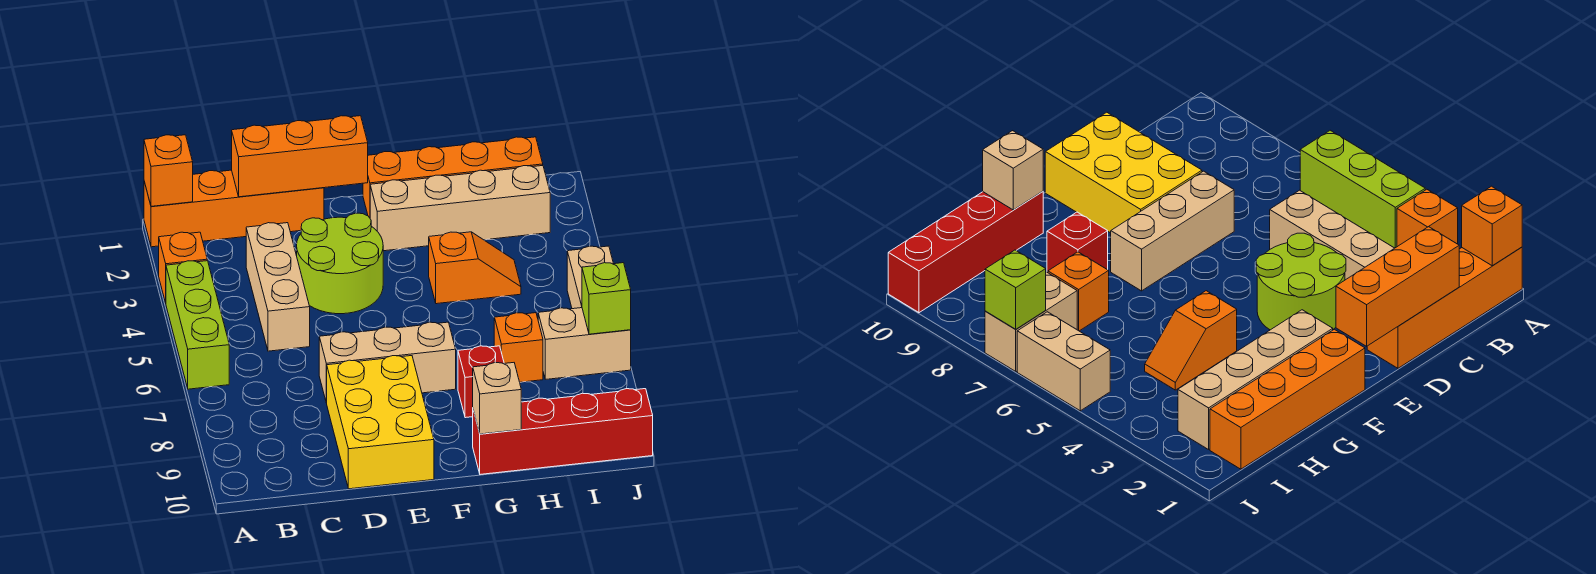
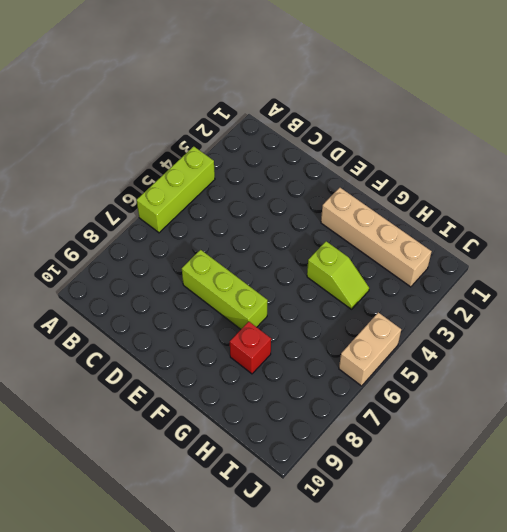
lime brick D7:F7 level 1 -> tan brick D7:F7 level 1
lime slope G4:H4 level 1 top G -> orange slope G4:H4 level 1 top G
none -> orange brick A1:D1 level 1
none -> orange brick A3 level 1
none -> tan brick C3:C5 level 1

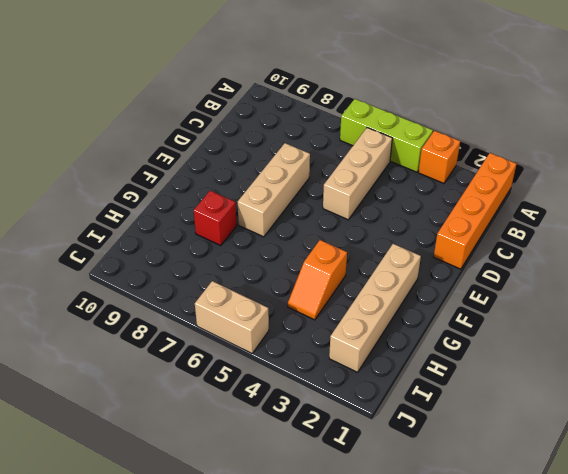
tan brick B5:D5 level 1 -> tan brick C3:C5 level 1
none -> lime round brick D3:E4 level 1
none -> yellow brick D8:E10 level 1
none -> orange brick F1:I1 level 1

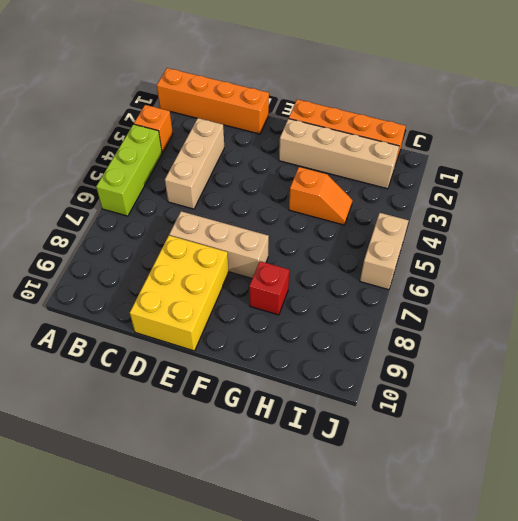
none -> lime round brick D3:E4 level 1
none -> red brick G10:J10 level 1
none -> orange brick H7 level 1

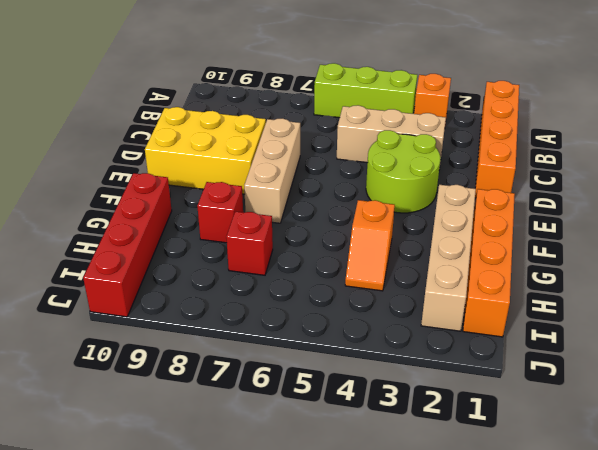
red brick H7 level 1 -> orange brick H7 level 1
none -> tan brick I7:J7 level 1
none -> tan brick J5:J6 level 1
none -> orange brick A1 level 2

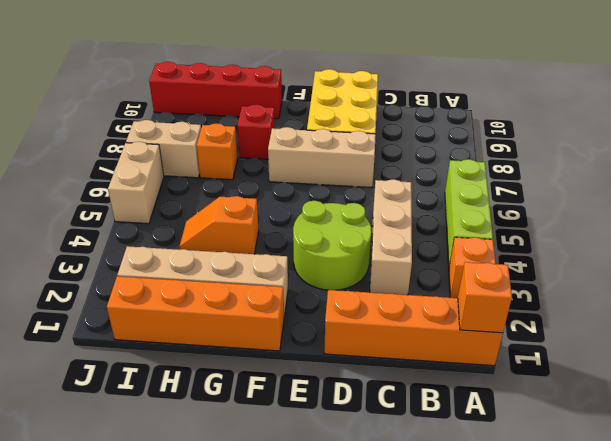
none -> orange brick C1:E1 level 2
none -> tan brick G10 level 2
none -> lime brick J7 level 2

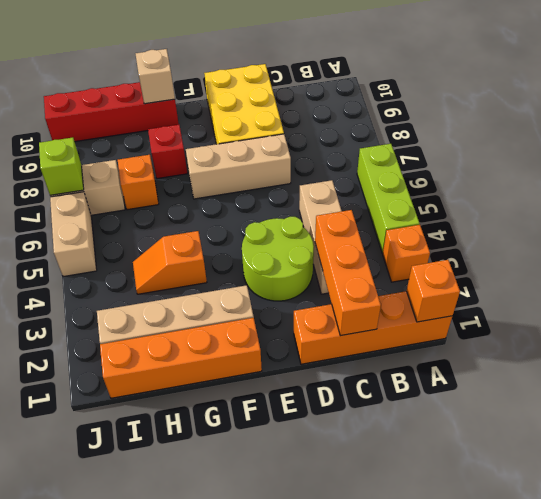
orange brick C1:C3 level 2 -> orange brick C1:E1 level 2

